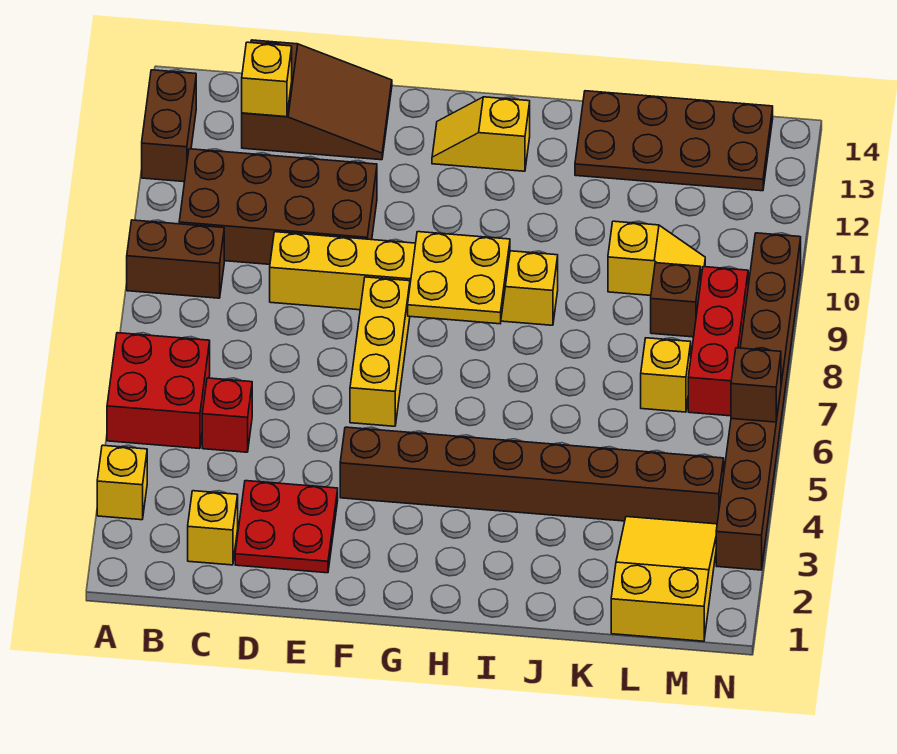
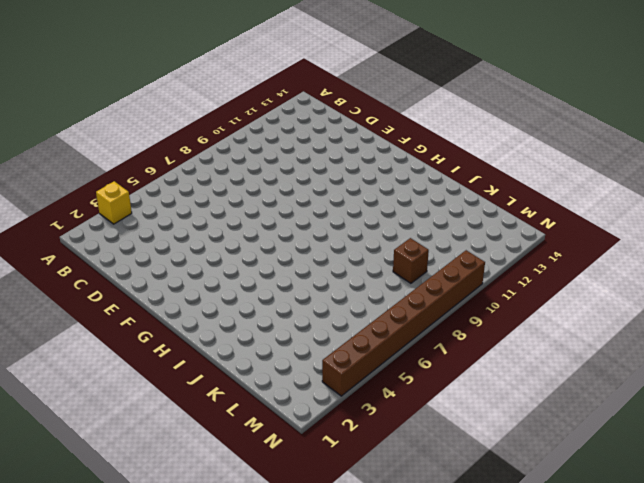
none -> red brick A5:B6 level 1
none -> brown brick A9:B9 level 1
none -> brown brick A12:A13 level 1

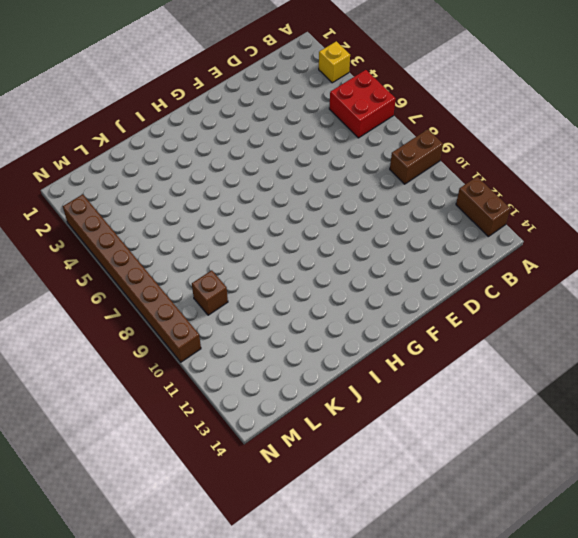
none -> brown brick B10:E11 level 1
none -> yellow brick C2 level 1
none -> red brick C5 level 1

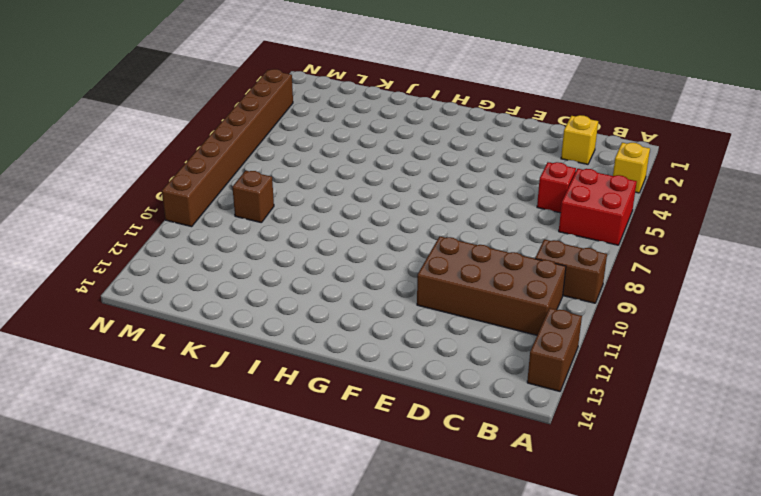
none -> brown slope C13:E14 level 1 top C
none -> red plate D2:E3 level 1
none -> yellow brick D9:I9 level 1

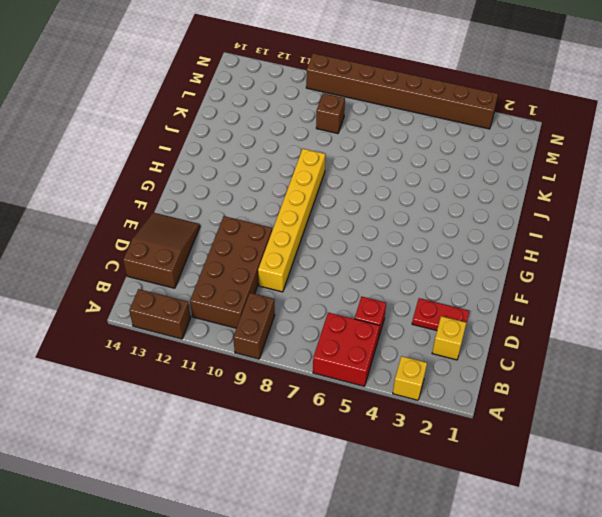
red plate D2:D3 level 1 -> red plate D2:E3 level 1
none -> brown brick F4:M4 level 1
none -> yellow brick F6:F8 level 1
none -> yellow slope G13:H13 level 1 top H

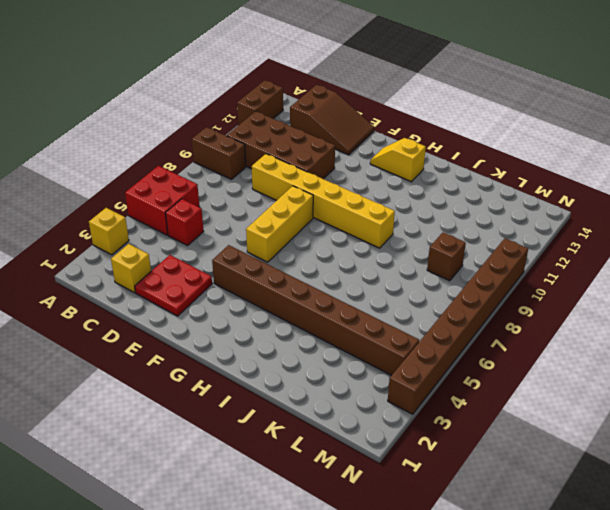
none -> brown plate J13:M14 level 1
none -> yellow slope K10:L10 level 1 top K
none -> yellow slope L1:M3 level 1 top 1

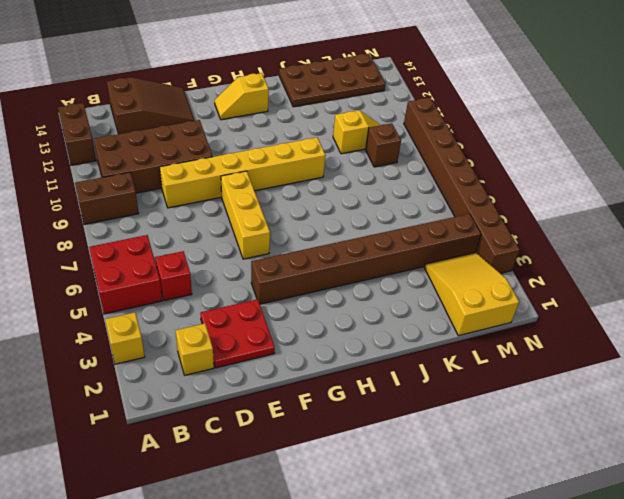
none -> yellow brick L7 level 1
none -> red brick M7:M9 level 1
none -> yellow brick C13 level 2

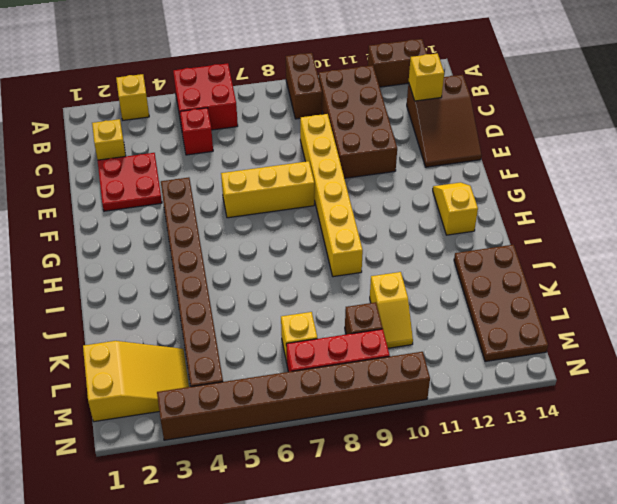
none -> yellow plate G8:H9 level 2
none -> brown brick N6 level 2

